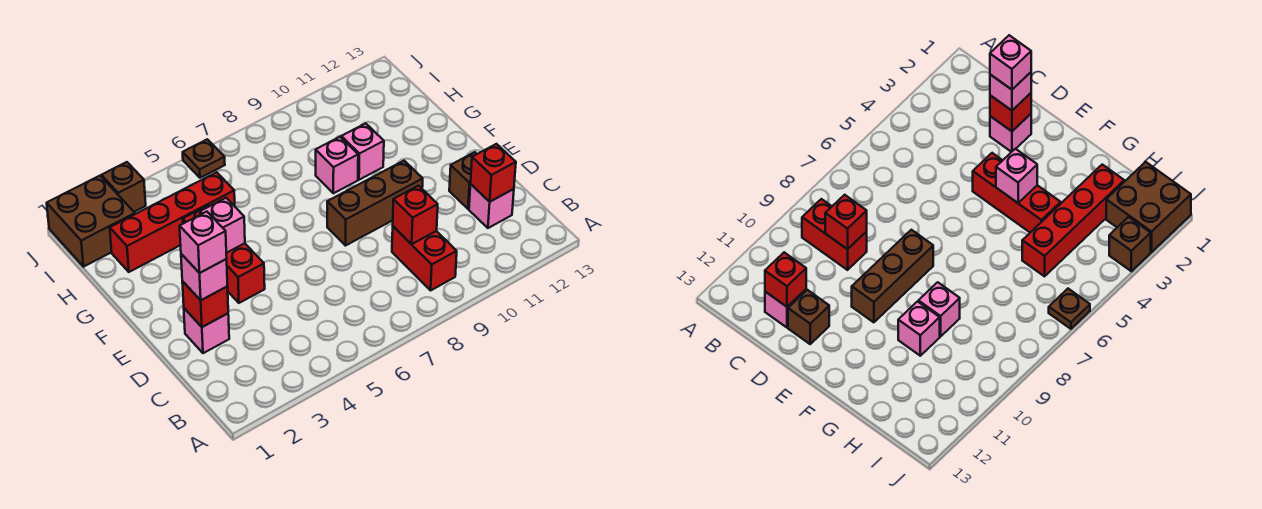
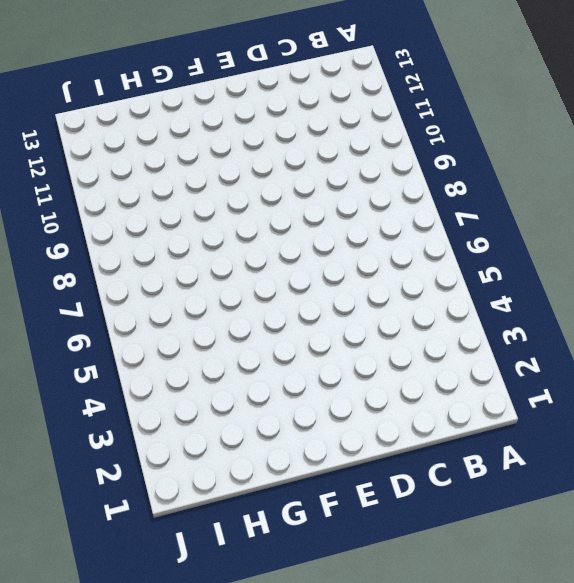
none -> red brick B9:C9 level 1
none -> pink brick C12 level 1
none -> pink brick D2 level 1

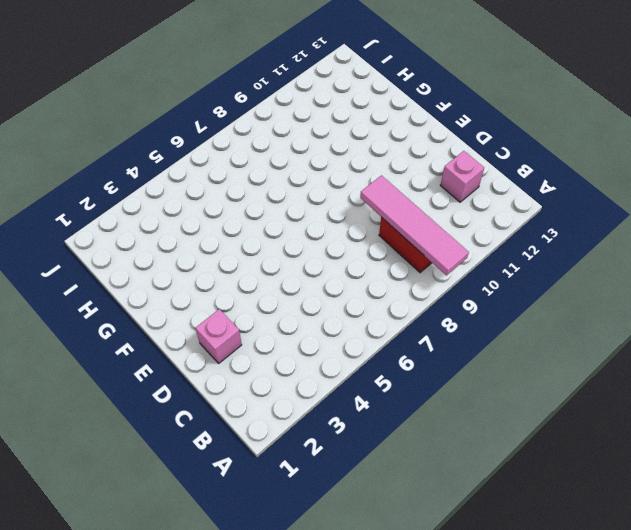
pink tile A9:D9 level 2 -> red brick C9 level 2
none -> brown brick D12 level 1
none -> red brick E4:G4 level 1
none -> brown brick E8:E10 level 1

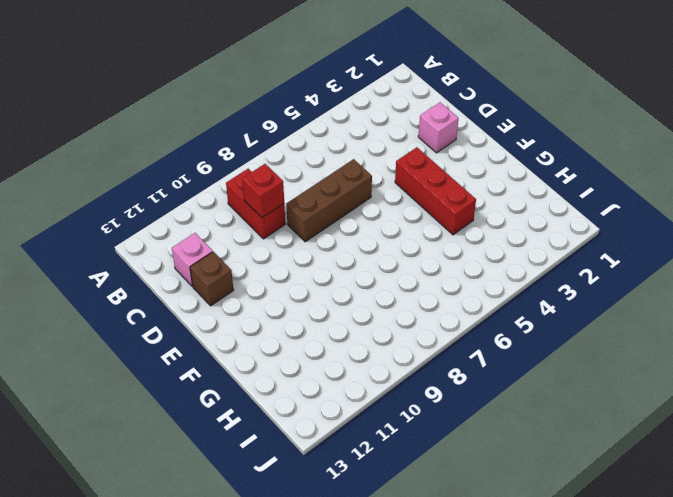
brown brick D6:D8 level 1 -> brown brick E8:E10 level 1
none -> pink brick G9 level 1
none -> pink brick G10 level 1
none -> red brick H2:H5 level 1

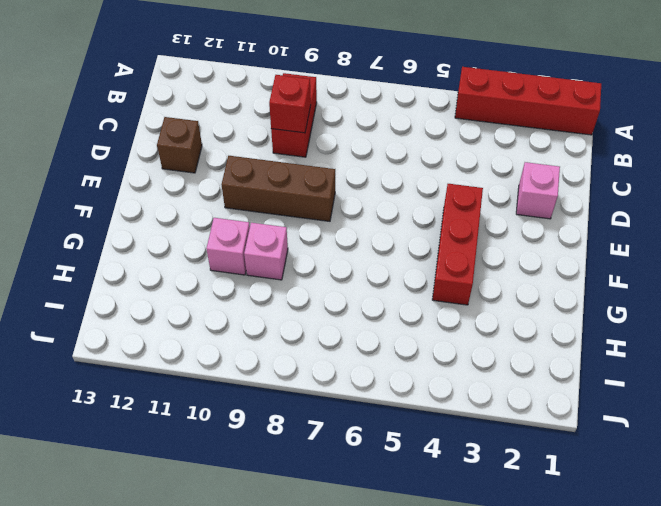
red brick A1:A4 level 1 -> red brick H2:H5 level 1
none -> pink brick C12 level 1
none -> brown brick I1:J2 level 1
none -> brown brick J3 level 1

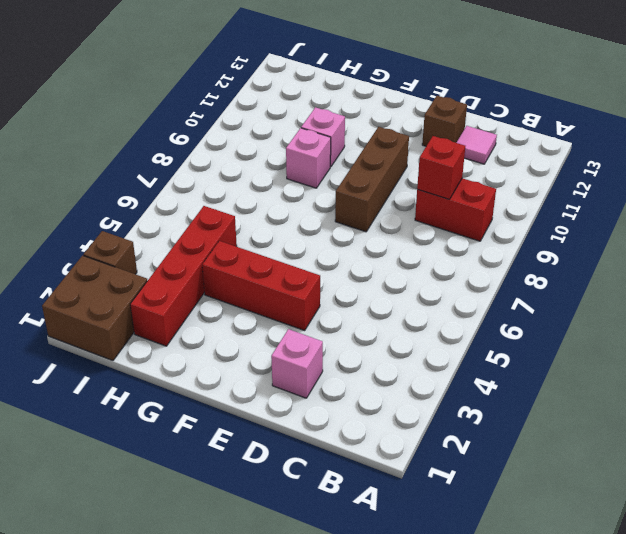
pink tile C12 level 1 -> pink brick C12 level 1
none -> brown plate J6 level 1
none -> red brick C12 level 2
none -> red brick D2 level 2

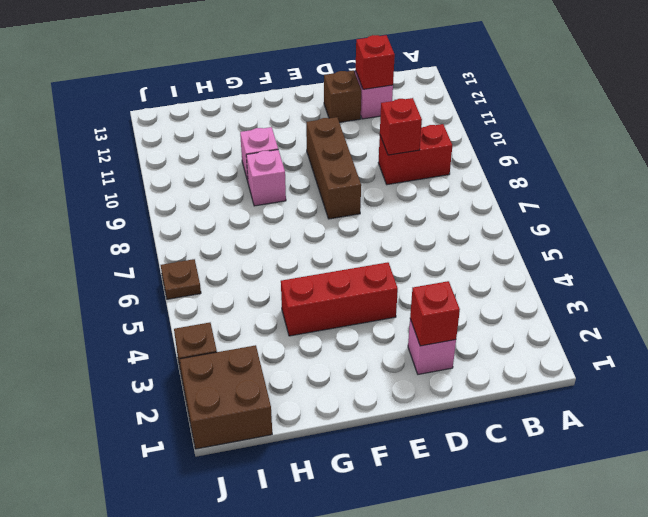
none -> red brick H2:H5 level 1
none -> pink brick F4 level 2
none -> pink brick D2 level 3

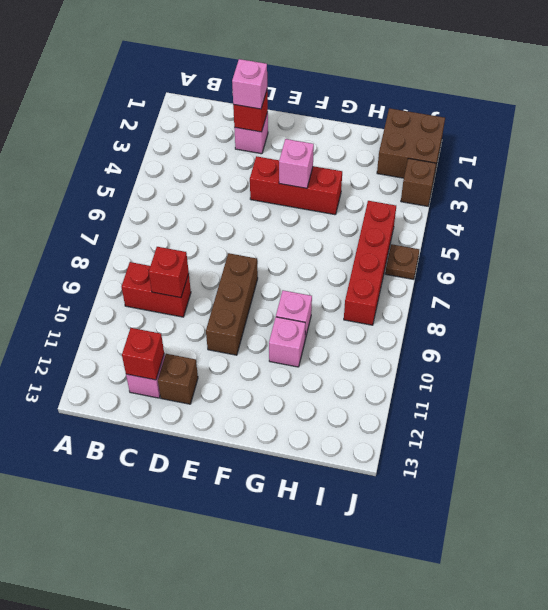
red brick I5:I8 level 1 -> red brick H2:H5 level 1
none -> pink brick D2 level 4

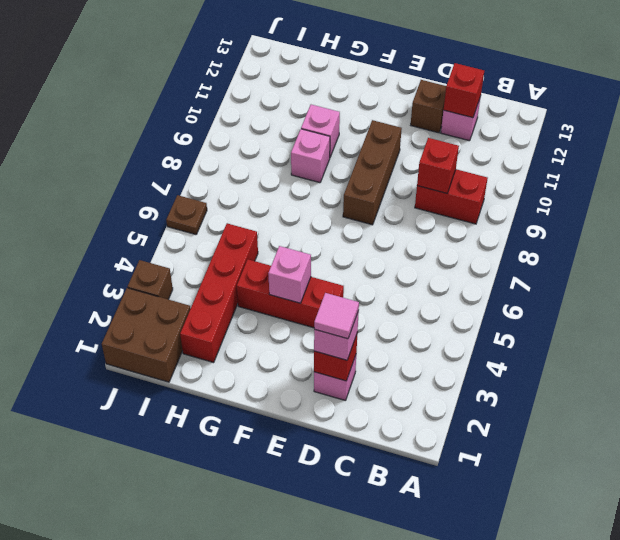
pink tile D2 level 4 -> pink brick D2 level 4

